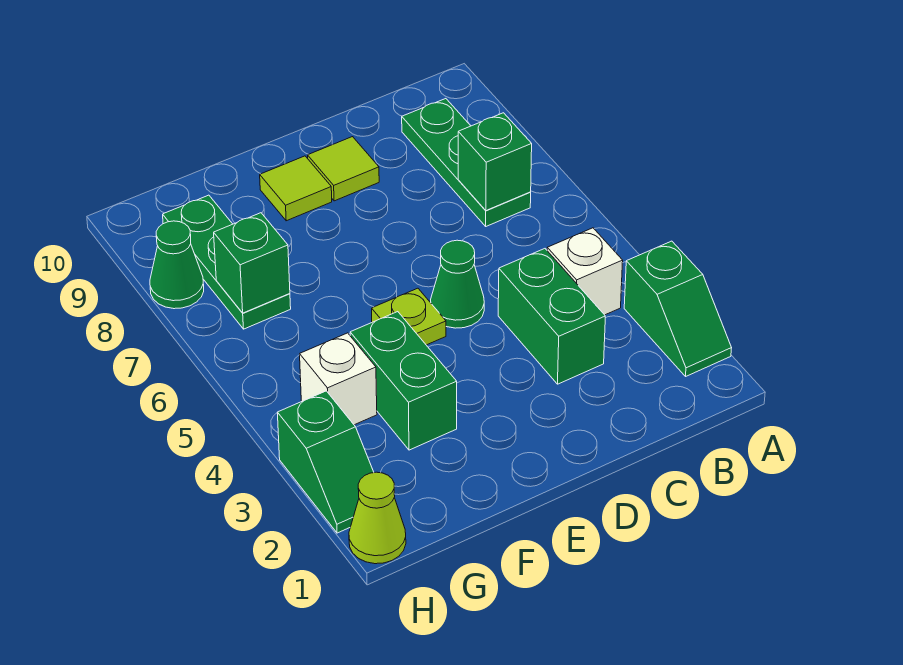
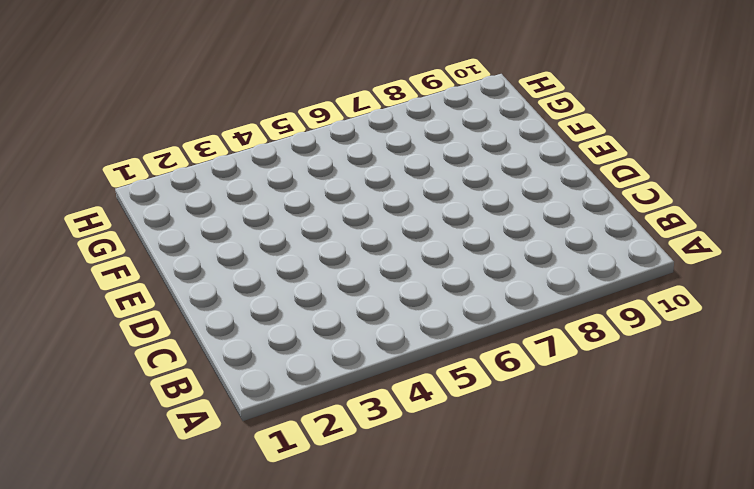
none -> green slope A2:A3 level 1 top 3
none -> white brick B4 level 1
none -> green plate B7:B9 level 1

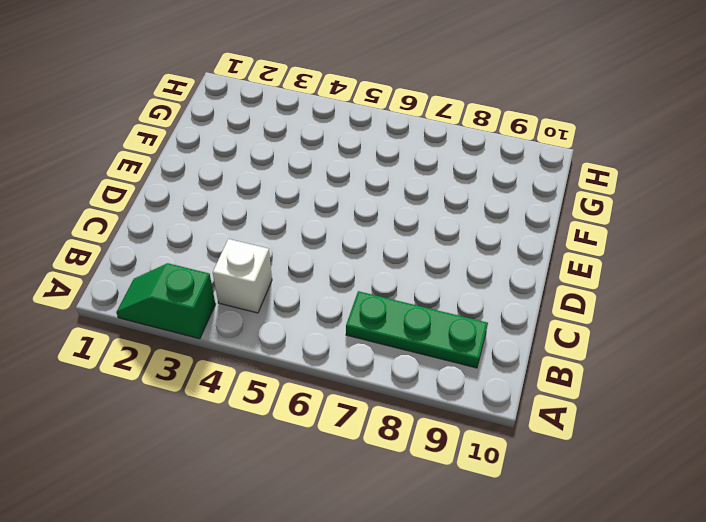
none -> green brick C3:C4 level 1
none -> green cone D5 level 1
none -> lime tile D9 level 1

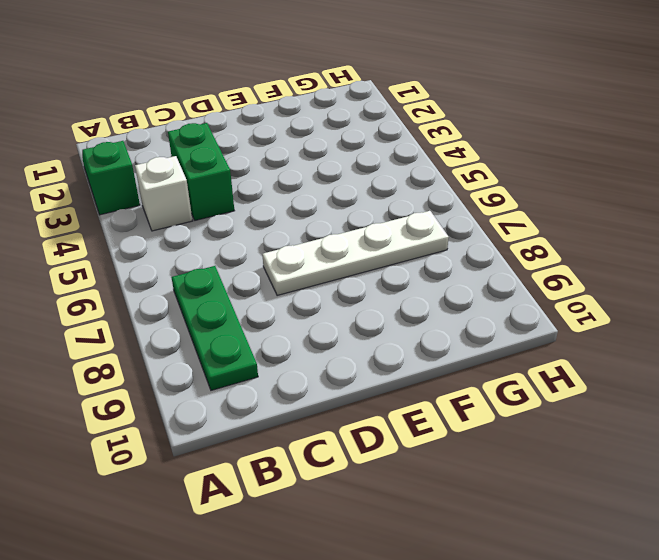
white plate D7:G7 level 1 -> green plate G7:G9 level 1
none -> green cone D5 level 1
none -> lime tile D9 level 1
none -> lime plate E5 level 1

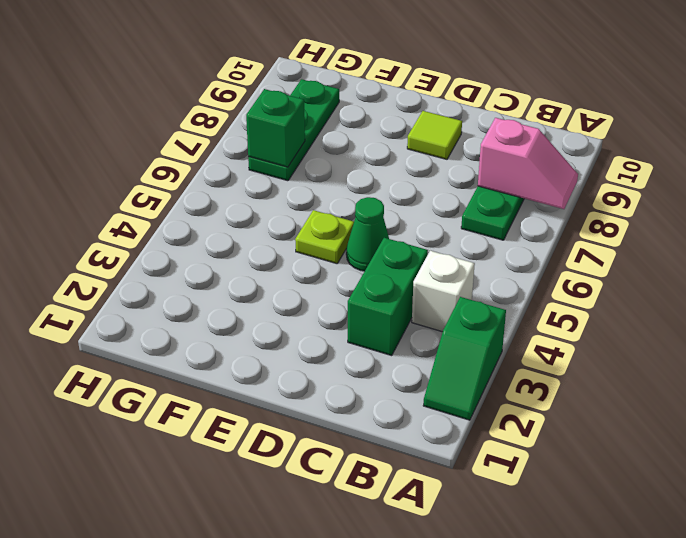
pink slope A8:B8 level 2 top B -> none
none -> lime tile E9 level 1
none -> green brick F3:F4 level 1
none -> white brick G4 level 1

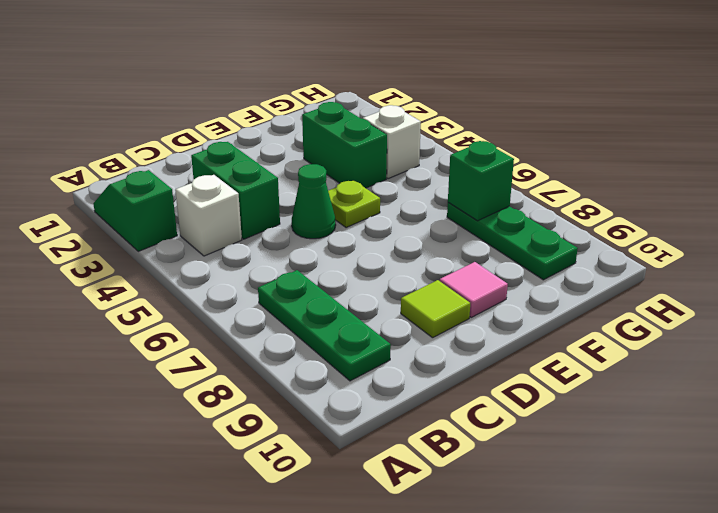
pink tile E9 level 1 -> lime tile E9 level 1
none -> lime cone H1 level 1
none -> green slope H2:H3 level 1 top 3
none -> green cone H8 level 1

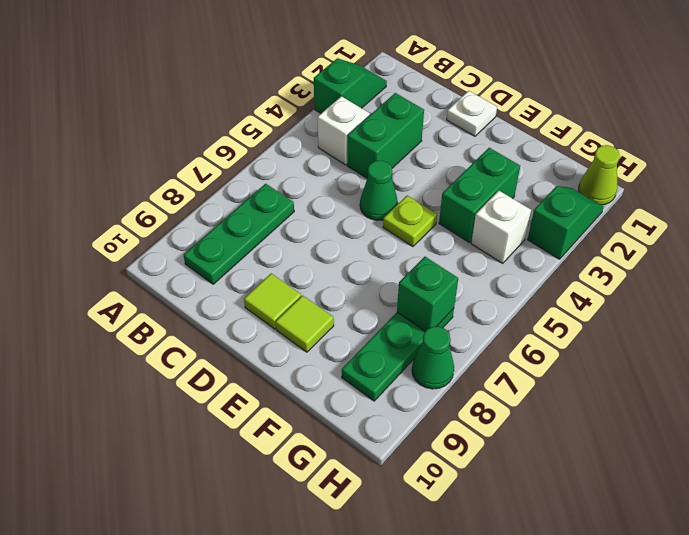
white plate D1 level 1 -> none
none -> green brick B7 level 2

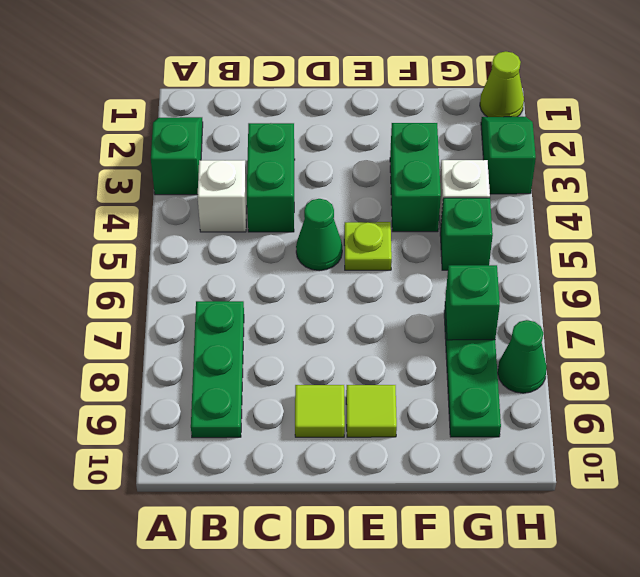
green brick G5 level 1 -> green brick B7 level 2

